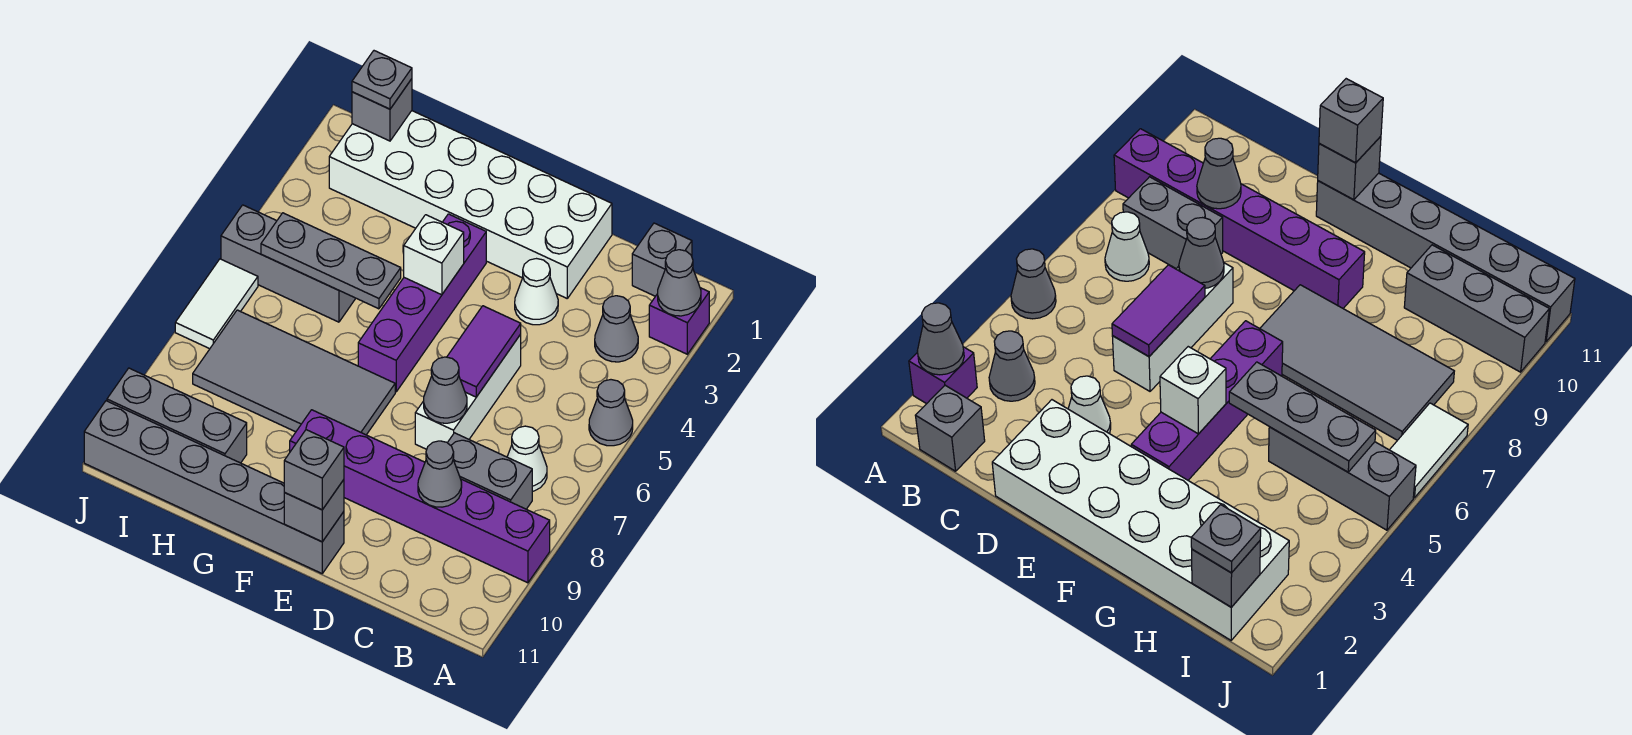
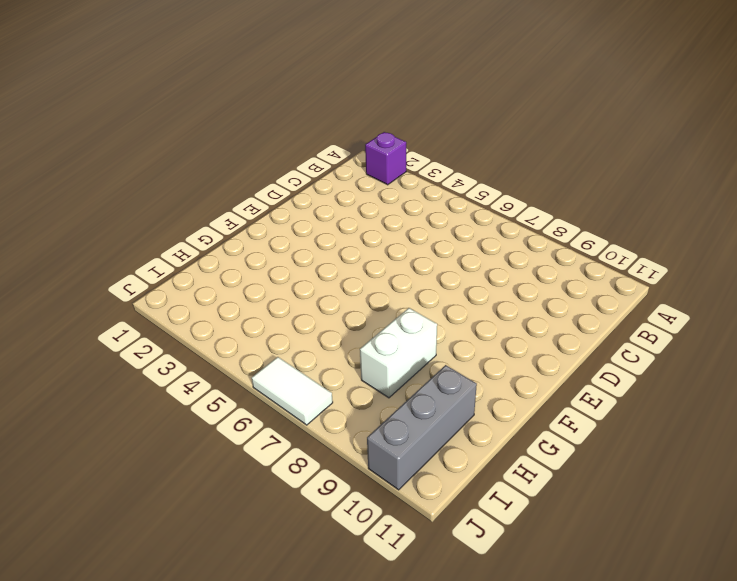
white brick G8:H8 level 1 -> grey tile F7:I8 level 1
none -> grey cone A5 level 1
none -> purple brick A9:F9 level 1
none -> grey brick B1 level 1

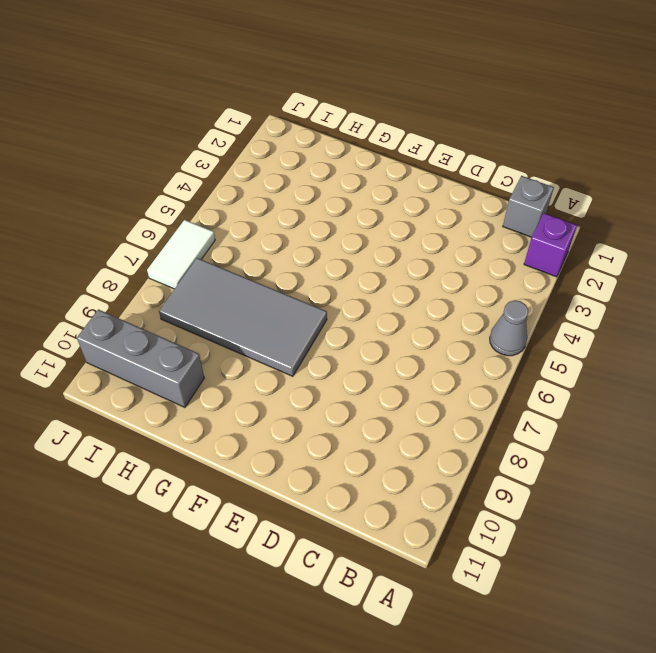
none -> purple brick A9:F9 level 1
none -> grey cone B3 level 1
none -> white cone B7 level 1

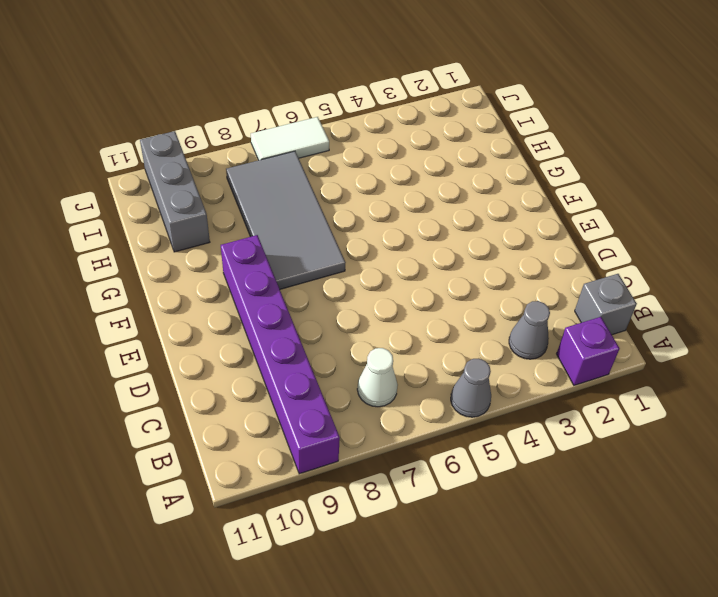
none -> grey brick B8:C8 level 1
none -> white brick D1:I2 level 1
none -> white cone D3 level 1

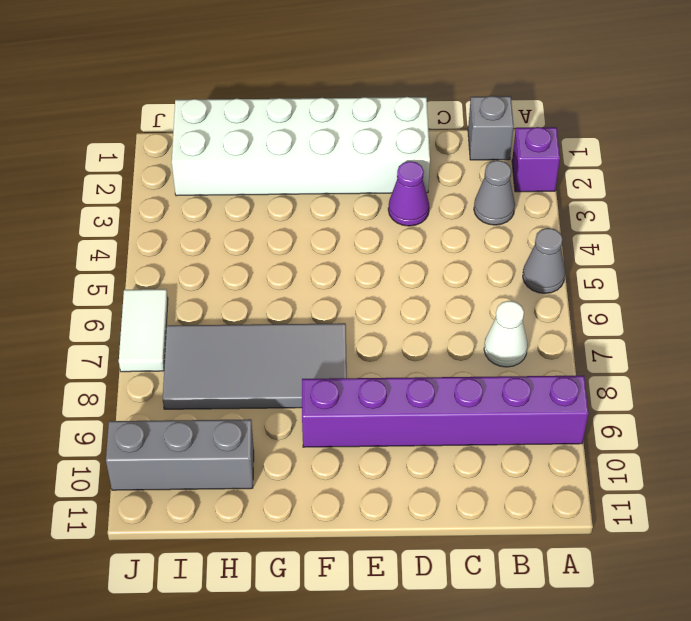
purple cone D3 level 1 -> white cone D3 level 1
none -> grey brick B8:C8 level 1
none -> white brick D5:D7 level 1
none -> grey brick E11:J11 level 1

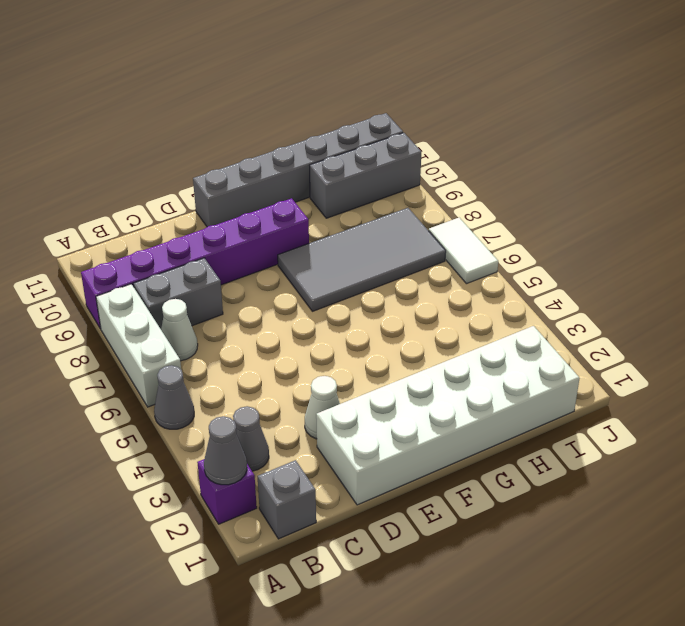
white brick A6:A8 level 1 -> white brick D5:D7 level 1
none -> purple brick F3:F6 level 1
none -> grey brick H5:J5 level 1
none -> grey cone C9 level 2

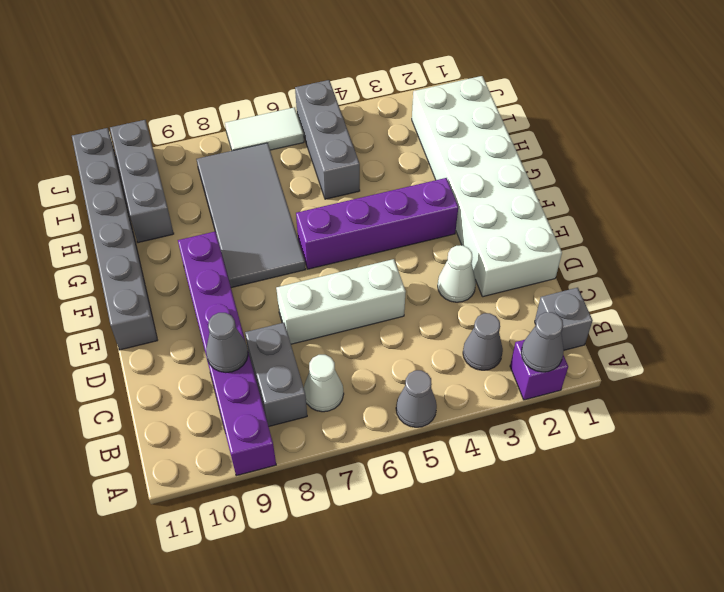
none -> purple tile D5:D6 level 2
none -> grey cone D7 level 2
none -> grey brick E11 level 2

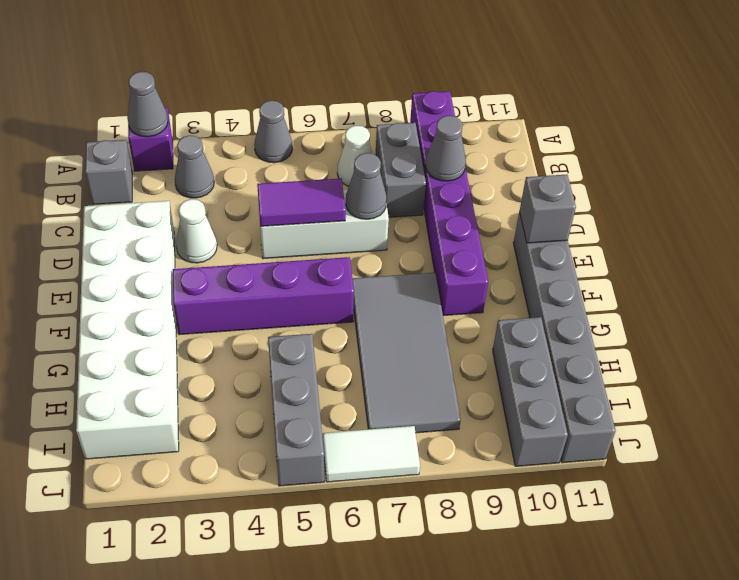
none -> white brick F4 level 2
none -> grey plate G5:I5 level 2
none -> grey brick I1 level 2

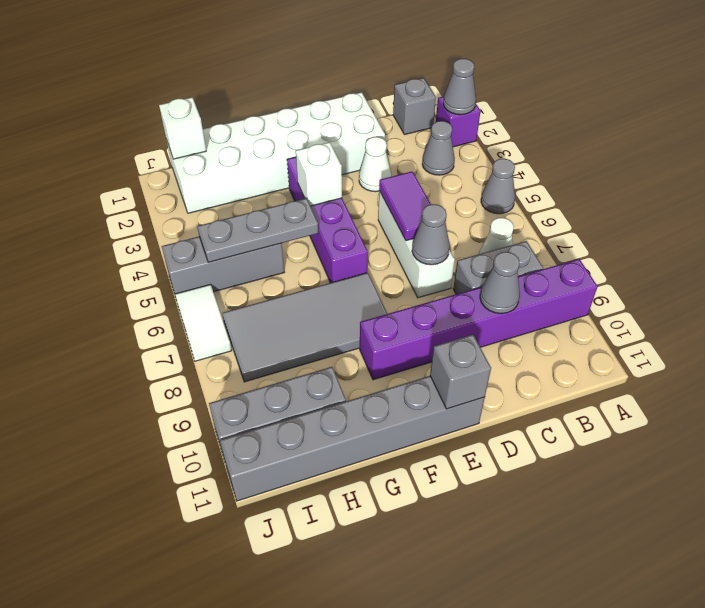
white brick I1 level 2 -> grey brick I1 level 2
none -> grey brick E11 level 3
none -> grey plate I1 level 3

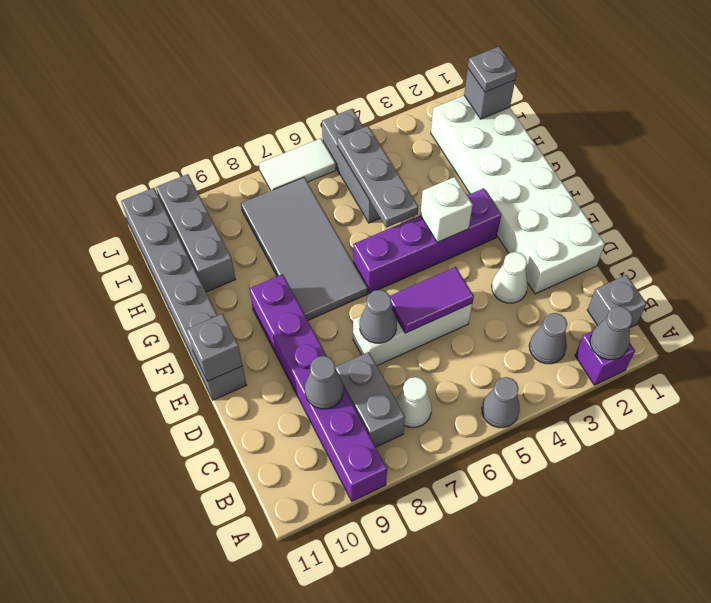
none -> grey brick E11 level 3

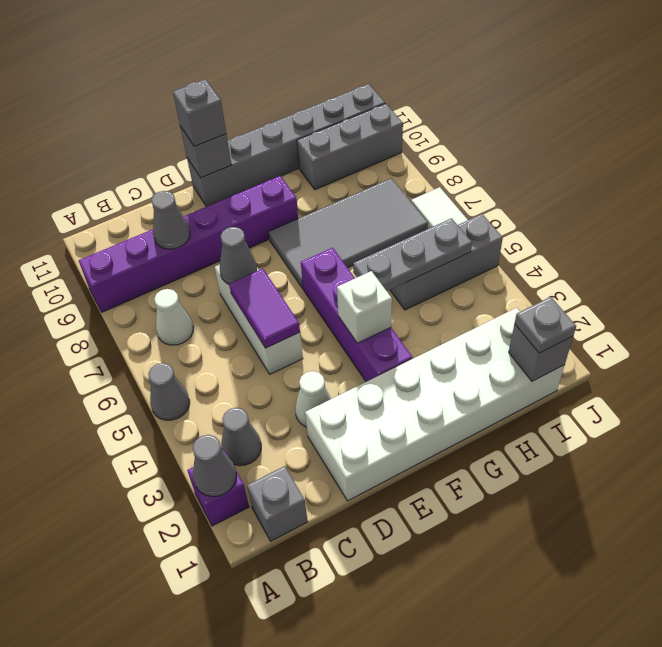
none -> grey brick B8:C8 level 1

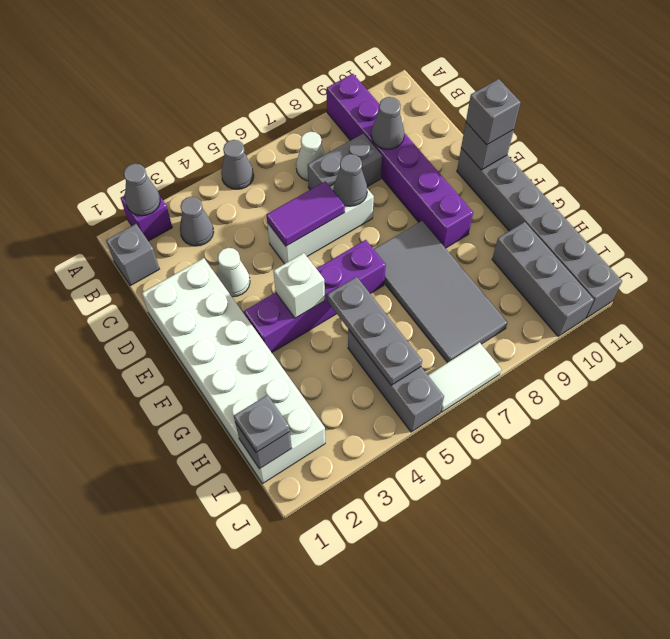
grey brick C7:C8 level 1 -> grey brick B8:C8 level 1

